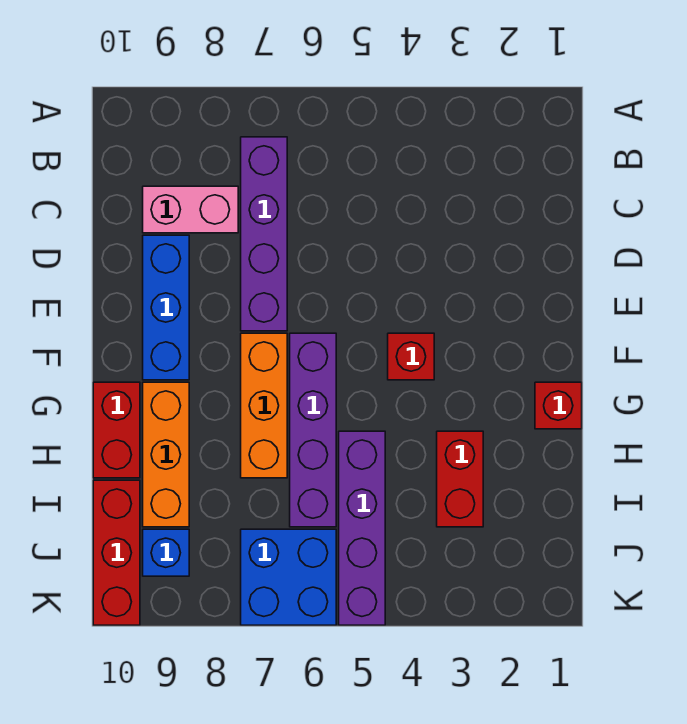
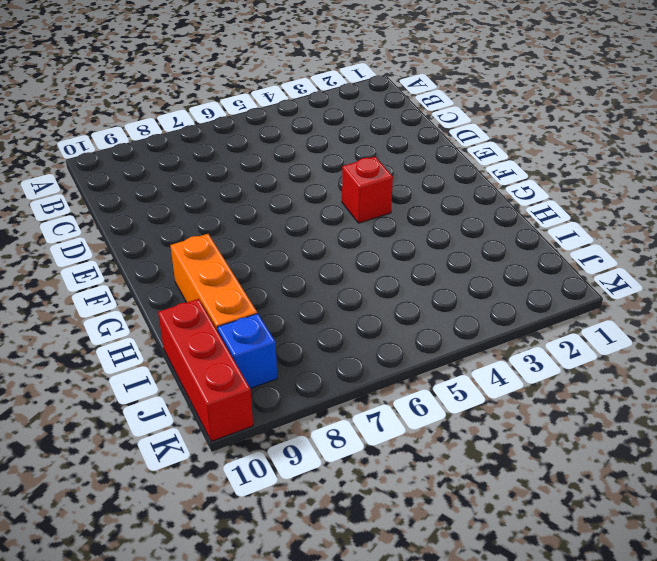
none -> purple brick B7:E7 level 1
none -> pink brick C8:C9 level 1
none -> blue brick D9:F9 level 1

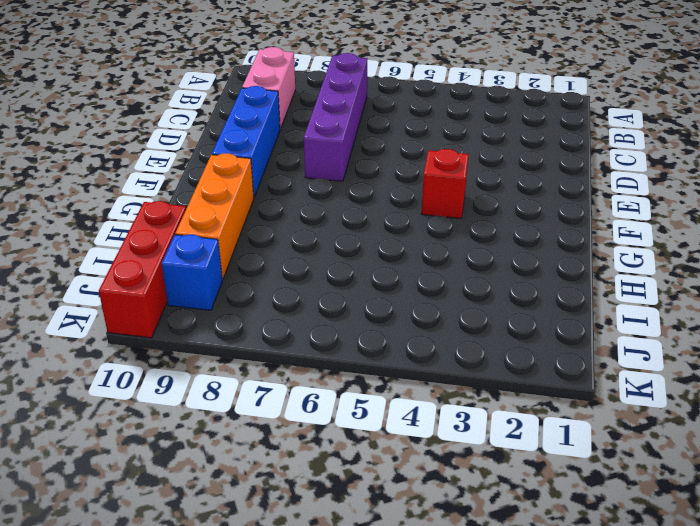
pink brick B9:C9 level 1 -> pink brick C8:C9 level 1
none -> purple brick F6:I6 level 1
none -> orange brick F7:H7 level 1
none -> red brick G1 level 1

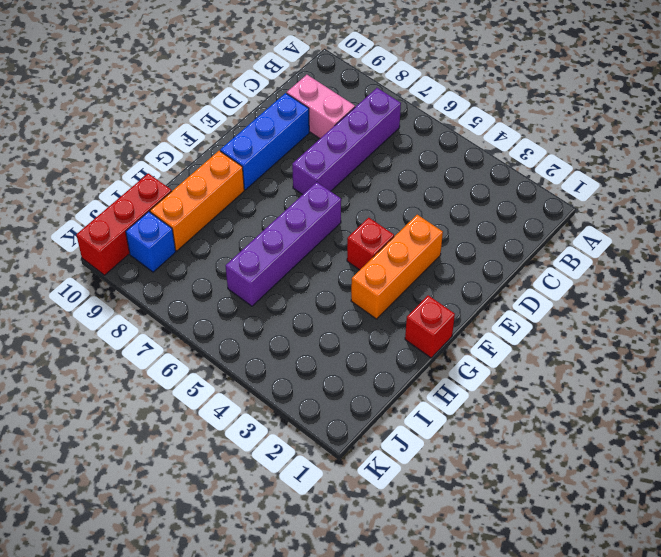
orange brick E3:G3 level 1 -> orange brick F7:H7 level 1
none -> red brick G10:H10 level 1
none -> red brick H3:I3 level 1
none -> purple brick H5:K5 level 1

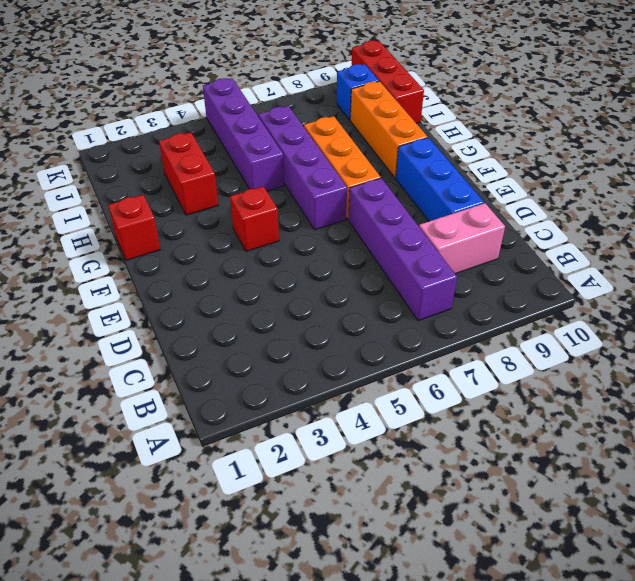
none -> red brick G10:H10 level 1
none -> blue brick J6:K7 level 1

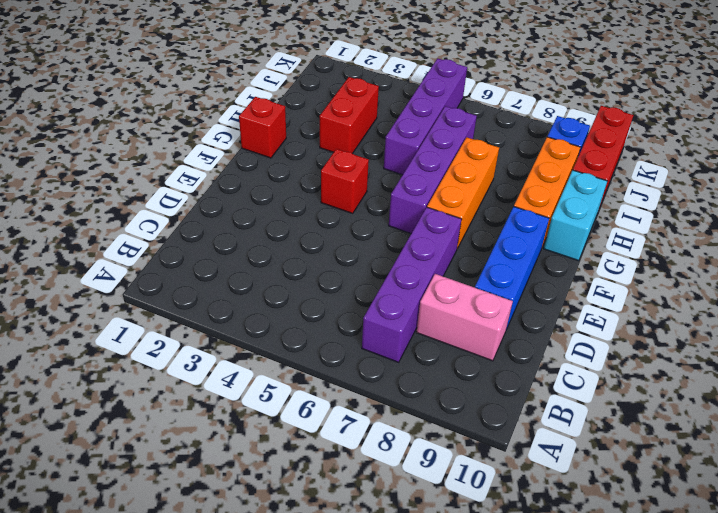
cyan brick G10:H10 level 1 -> red brick G10:H10 level 1
none -> blue brick J6:K7 level 1

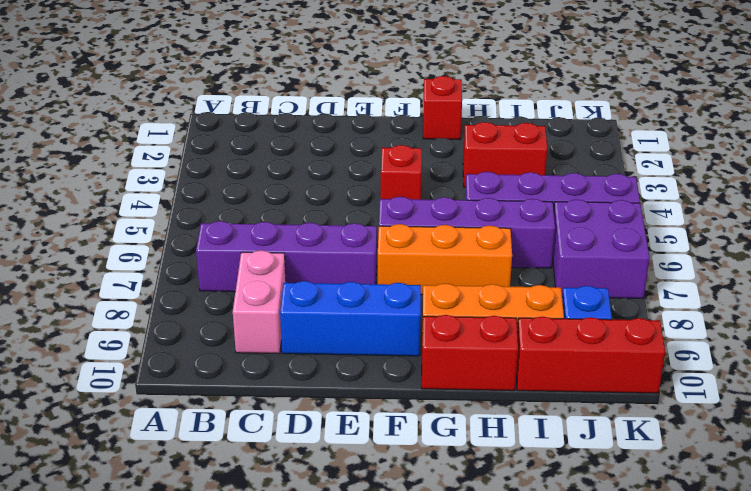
purple brick J6:K7 level 1 -> blue brick J6:K7 level 1

